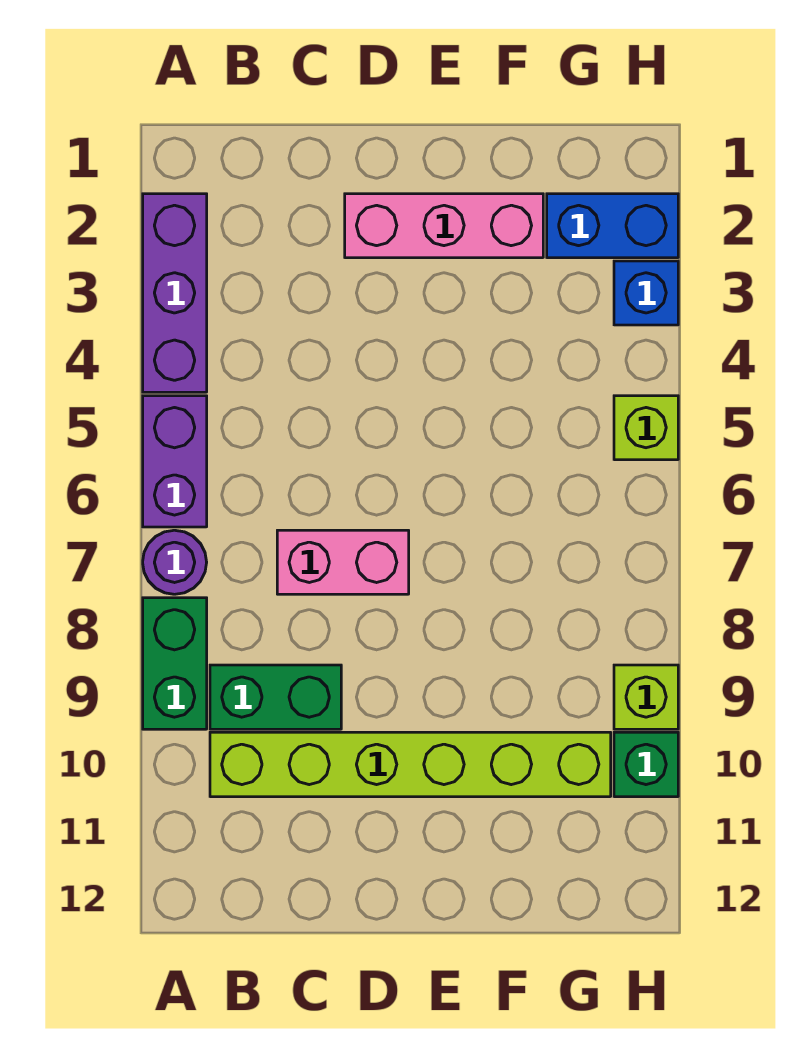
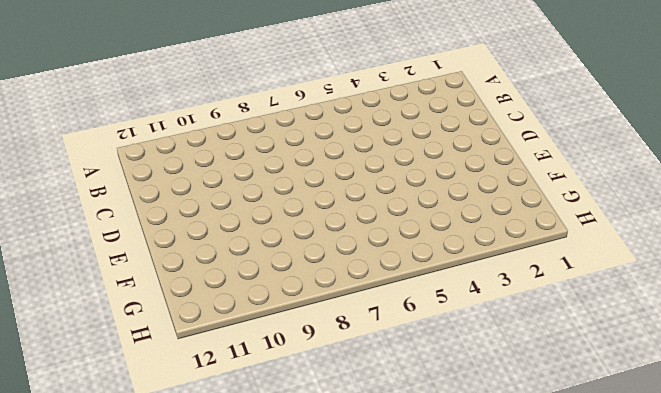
none -> purple brick A2:A4 level 1
none -> purple brick A5:A6 level 1
none -> purple round brick A7 level 1

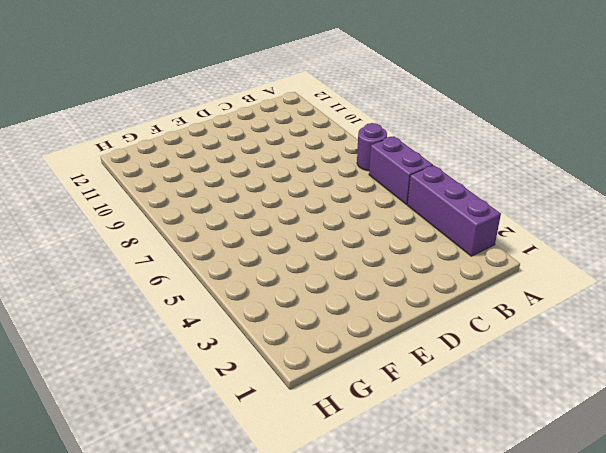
none -> green brick A8:A9 level 1
none -> green brick B9:C9 level 1
none -> lime brick B10:G10 level 1

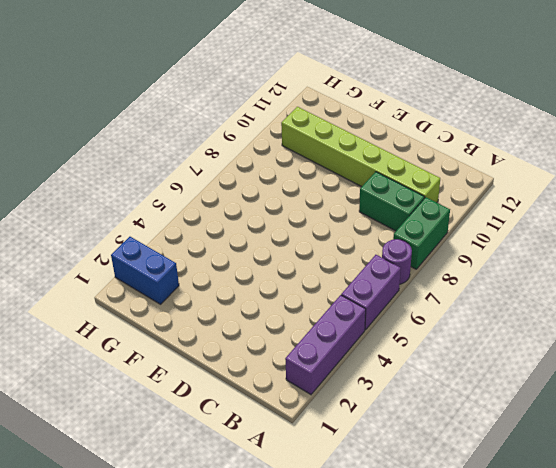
none -> pink brick C7:D7 level 1
none -> pink brick D2:F2 level 1
none -> blue brick H3 level 1

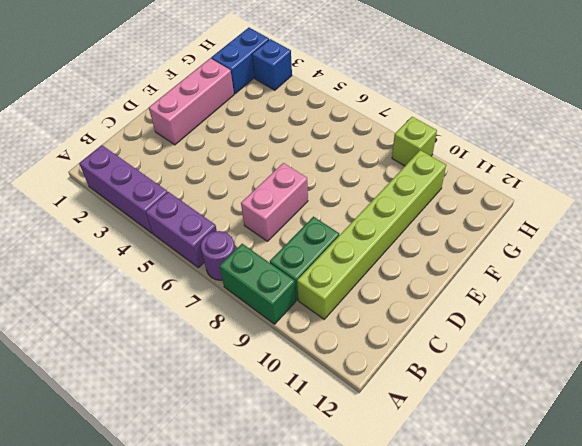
none -> lime brick H5 level 1
none -> green brick H10 level 1

